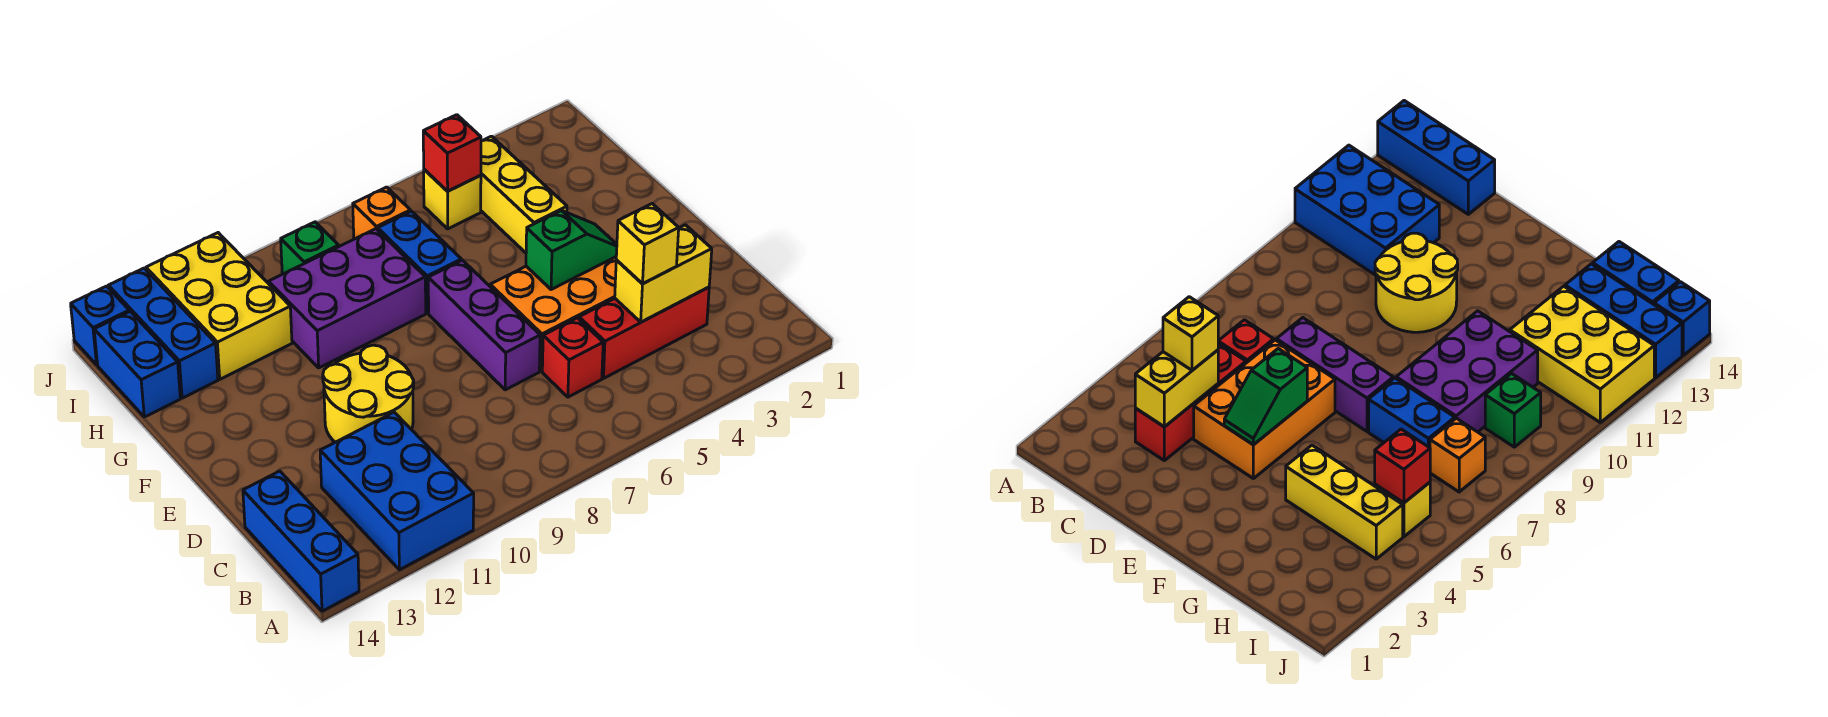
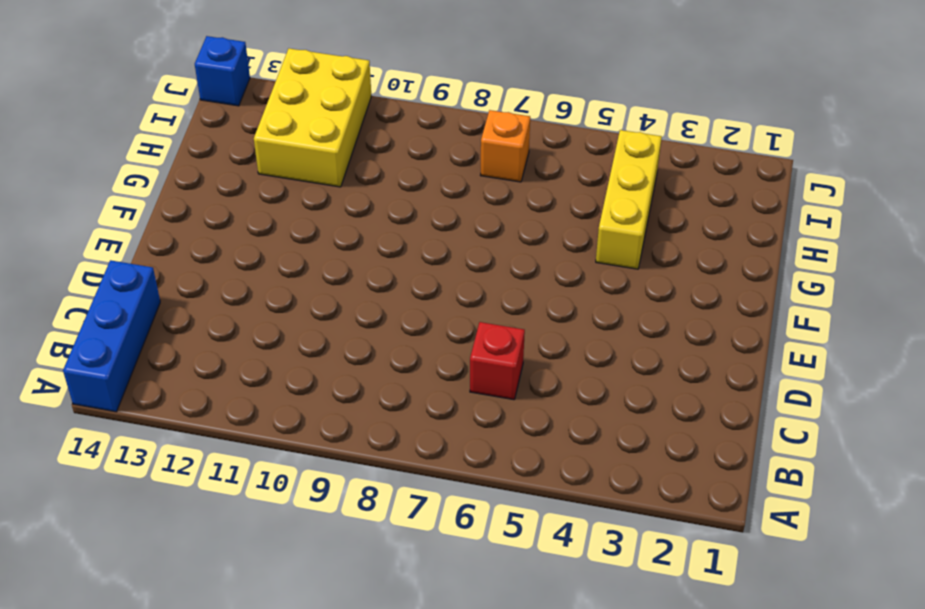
none -> blue brick A11:C12 level 1
none -> red brick C3:C5 level 1
none -> orange brick D4:E6 level 1

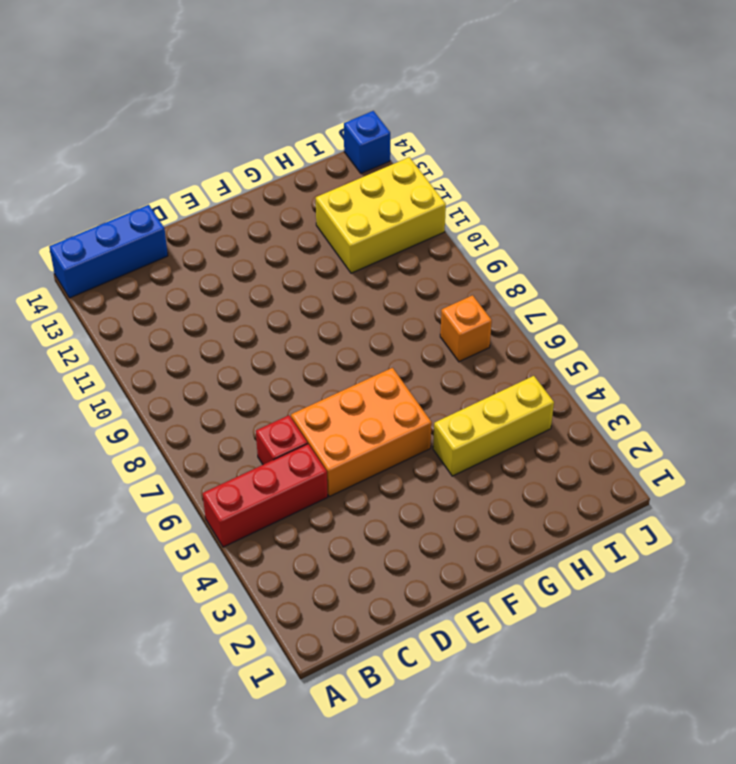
red brick A5:C5 level 1 -> red brick C3:C5 level 1
orange brick D5:F6 level 1 -> orange brick D4:E6 level 1
none -> blue brick A11:C12 level 1
none -> purple brick D7:F7 level 1
none -> yellow round brick D10:E11 level 1

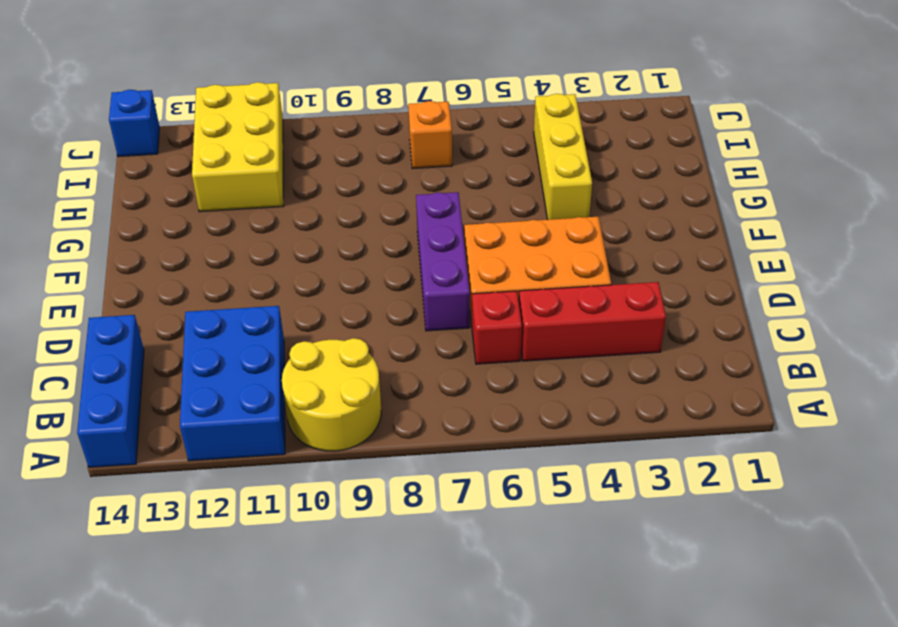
yellow round brick A9:B10 level 1 -> yellow round brick D10:E11 level 1
none -> blue brick G7:H7 level 1
none -> purple brick G8:H10 level 1
none -> blue brick H13:J13 level 1

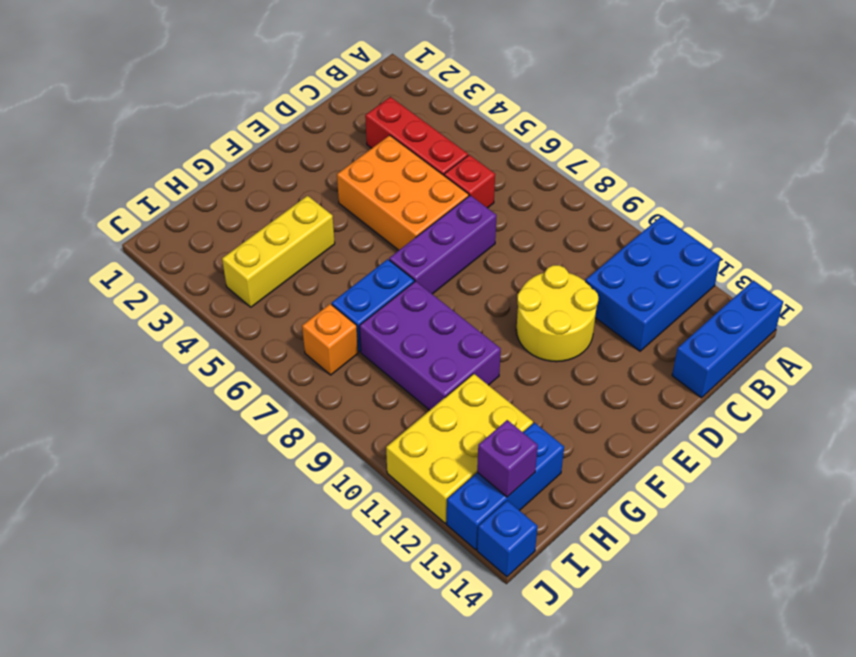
purple brick I13 level 2 -> none
none -> blue brick H14:I14 level 1
none -> yellow brick I5 level 1
none -> green brick I9 level 1

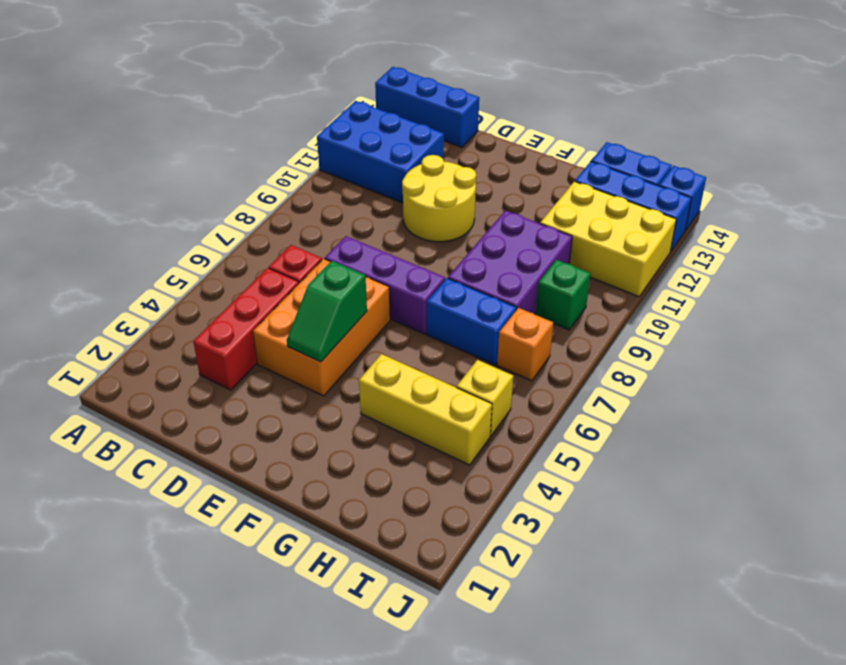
none -> yellow brick C3:C4 level 2
none -> red brick I5 level 2
none -> yellow brick C4 level 3

